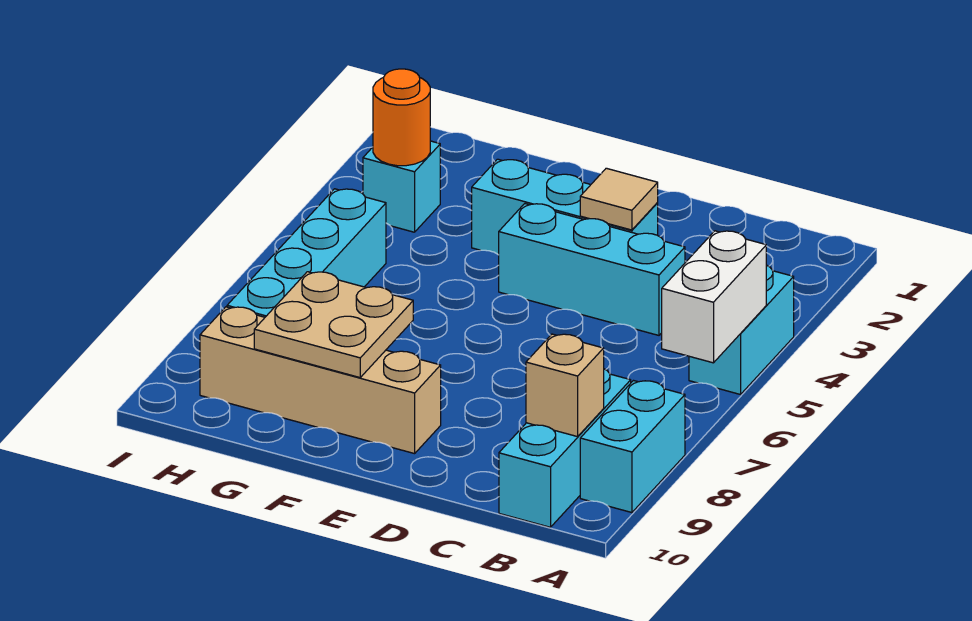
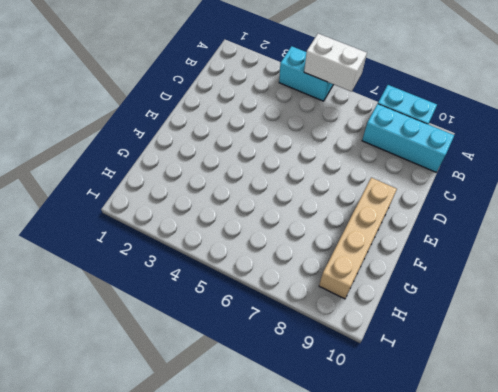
none -> cyan brick C4:E4 level 1
none -> cyan brick D3:F3 level 1
none -> cyan brick H3 level 1

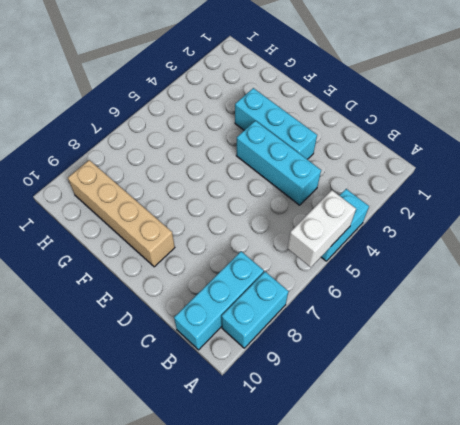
none -> cyan brick H3 level 1
none -> cyan brick H5:H8 level 1
none -> tan brick B9 level 2

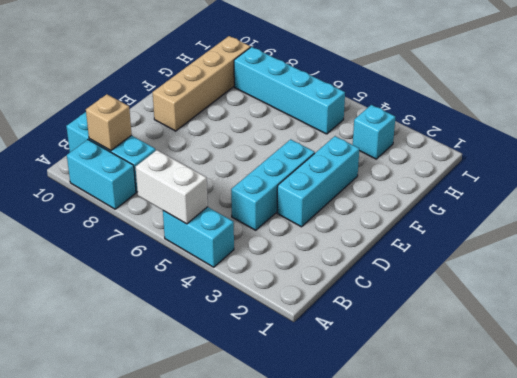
none -> tan tile D3 level 2
none -> tan plate F8:G9 level 2
none -> orange round brick H3 level 2

